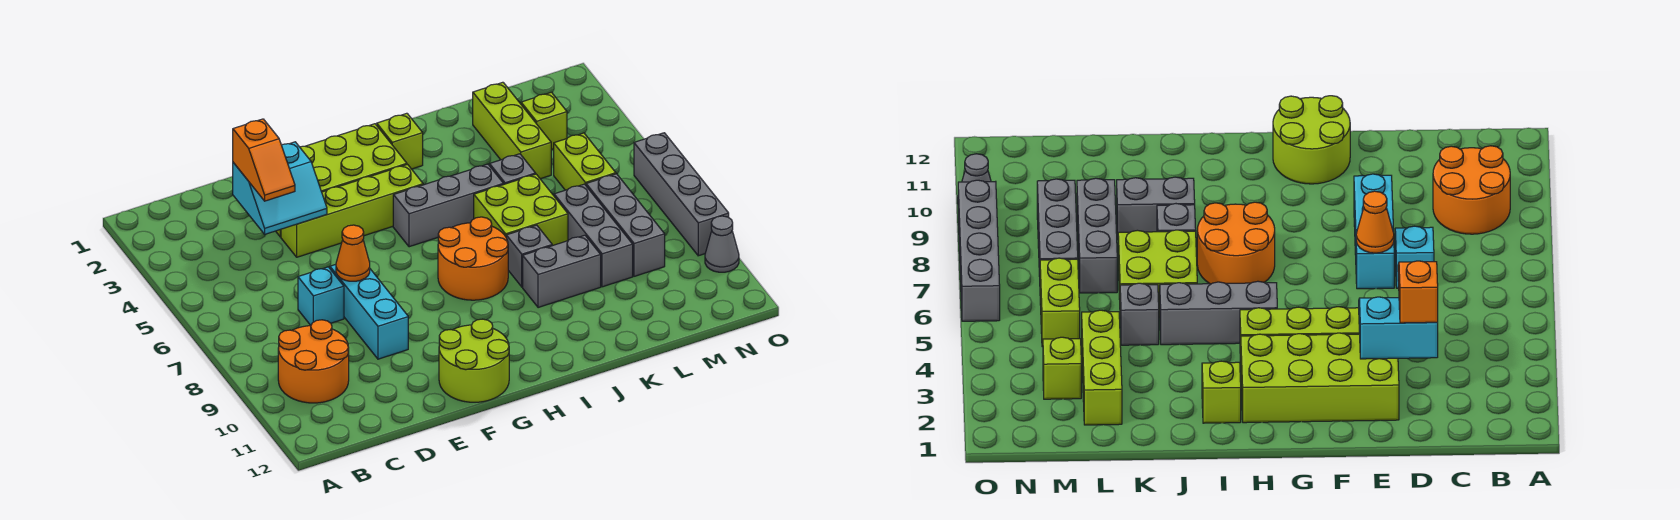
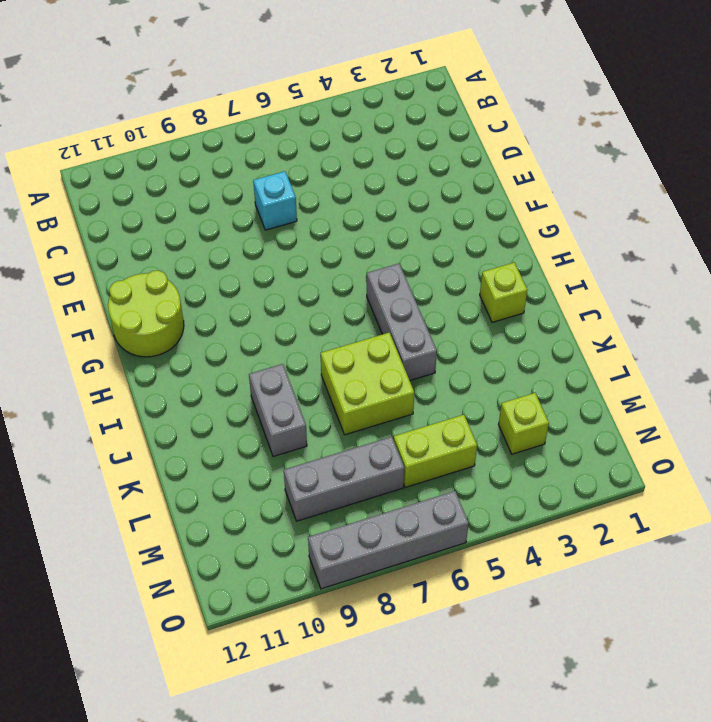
none -> orange round brick B9:C10 level 1
none -> lime brick E2:H3 level 1
none -> lime brick E4:H4 level 1

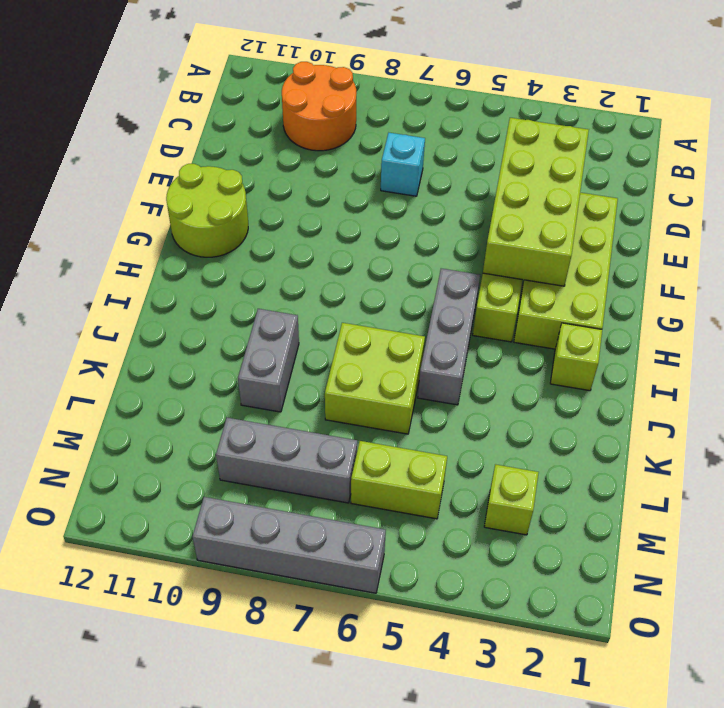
lime brick D3:G4 level 2 -> cyan slope D3:E4 level 2 top 3
none -> cyan brick E7:E9 level 1
none -> orange round brick H7:I8 level 1
none -> grey brick J8 level 1

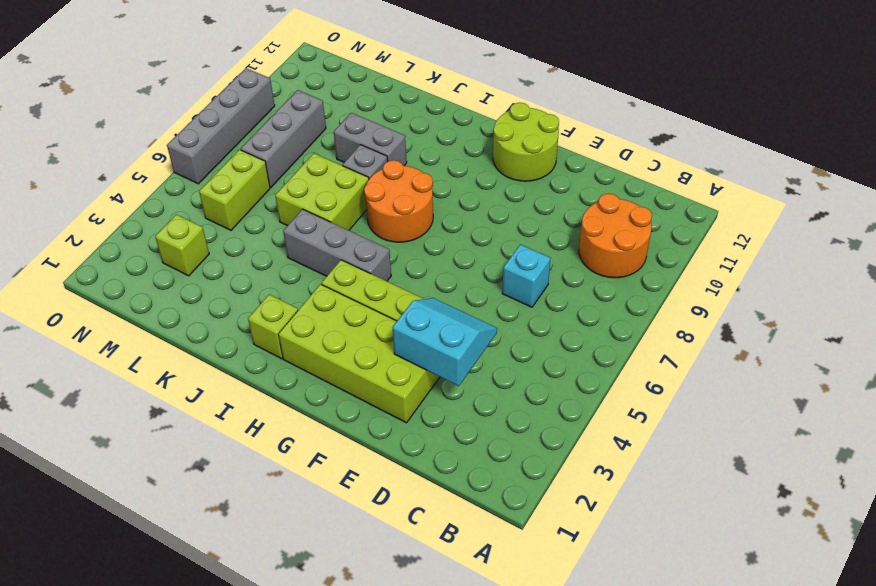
none -> cyan brick E7:E9 level 1
none -> grey brick K5 level 1
none -> lime brick L2:L4 level 1

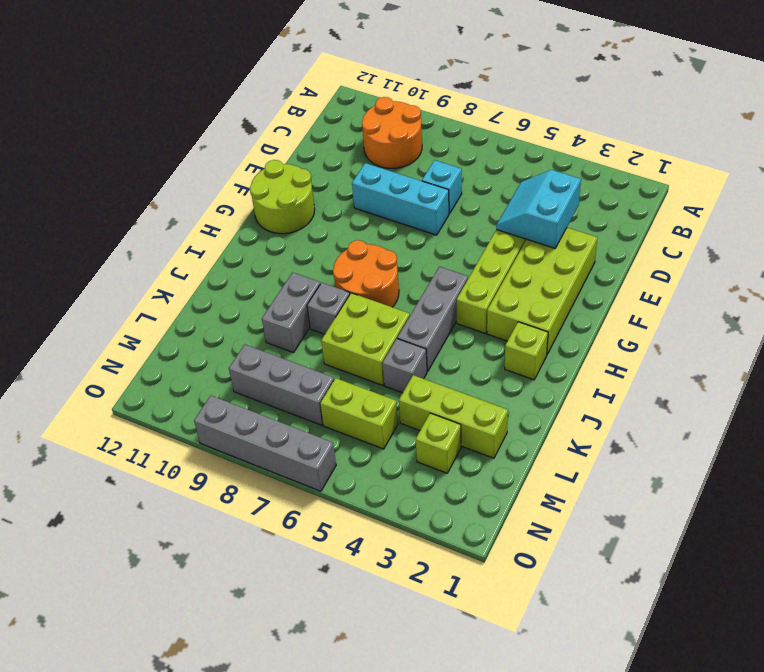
none -> grey brick L7:L9 level 1
none -> grey cone O10 level 1
none -> orange cone E7 level 2

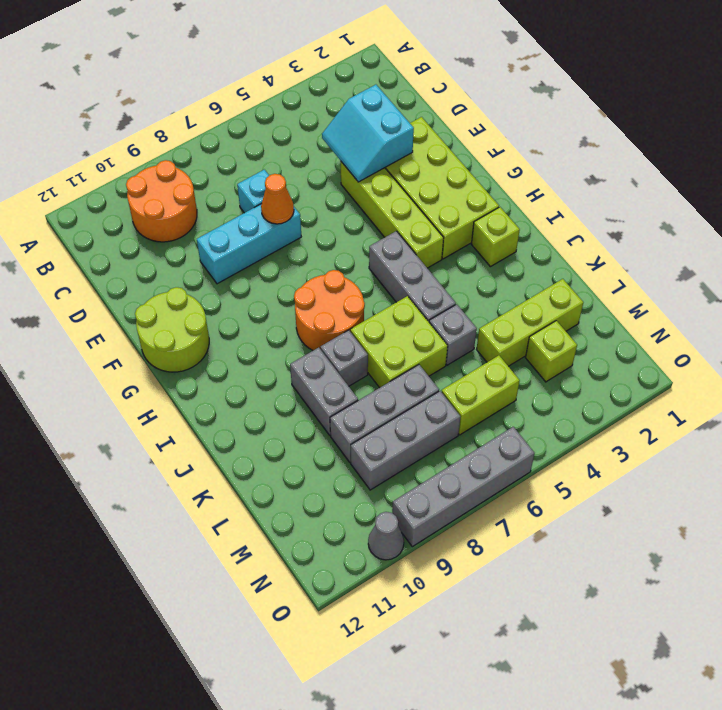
none -> orange slope D3:D4 level 3 top 3

